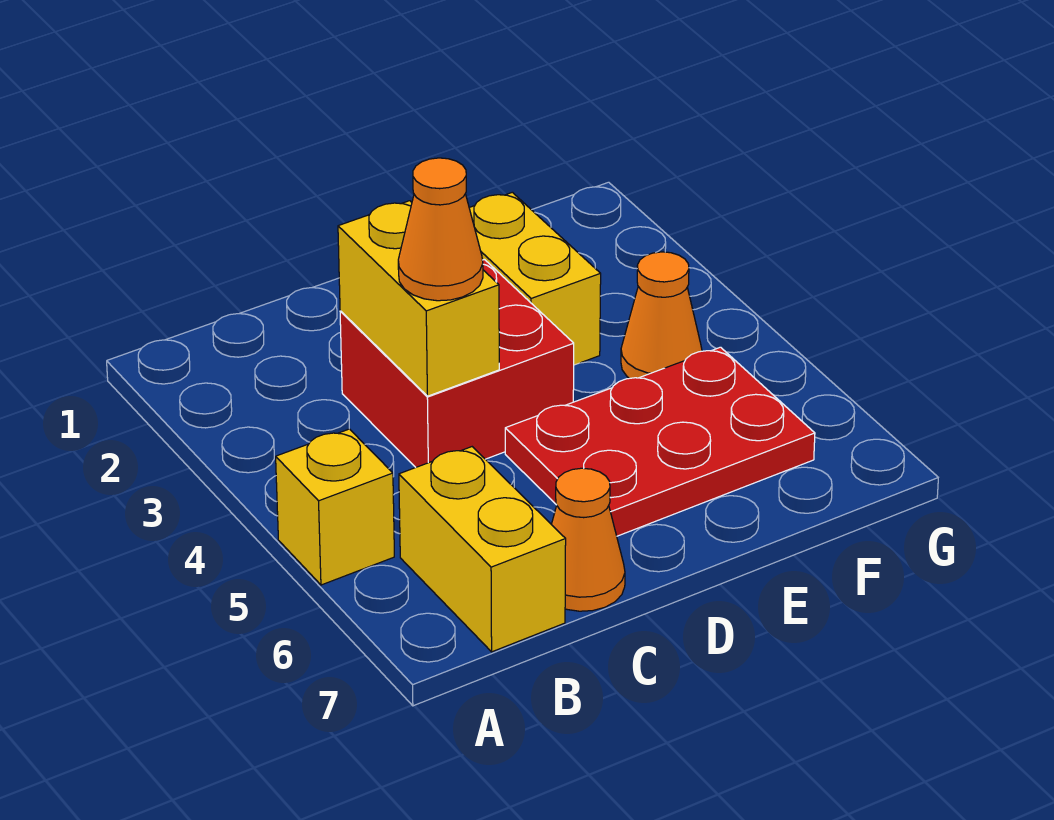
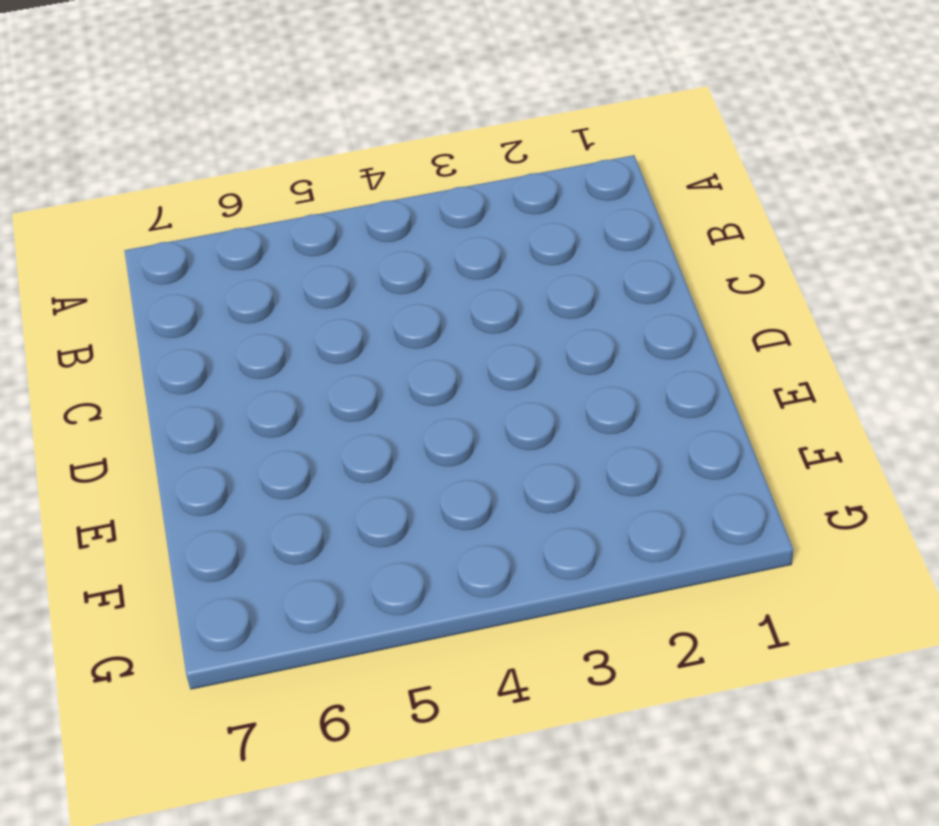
none -> yellow brick A5 level 1
none -> yellow brick B6:B7 level 1

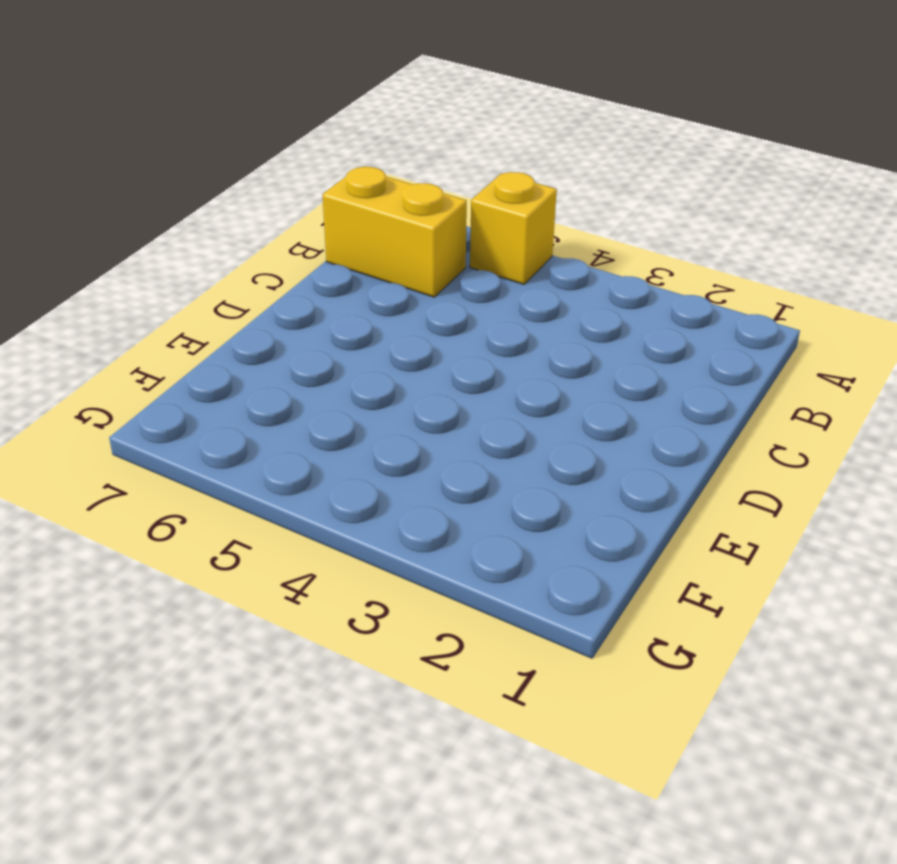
none -> red brick C3:D4 level 1
none -> orange cone C7 level 1

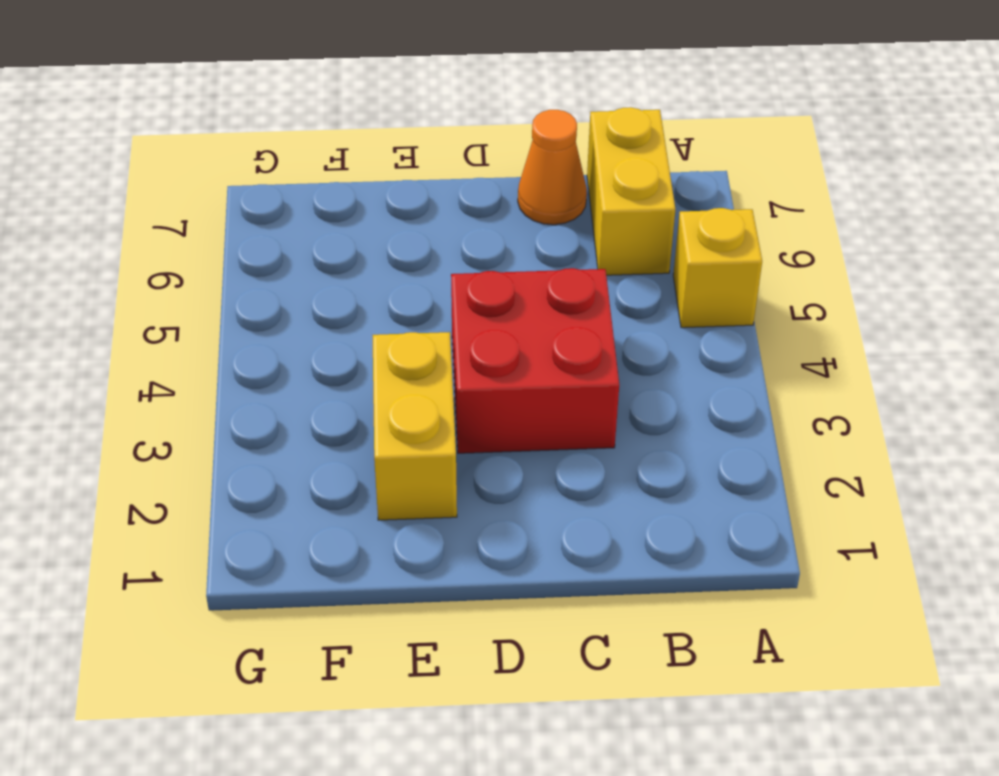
none -> red plate D5:F6 level 1
none -> orange cone F4 level 1

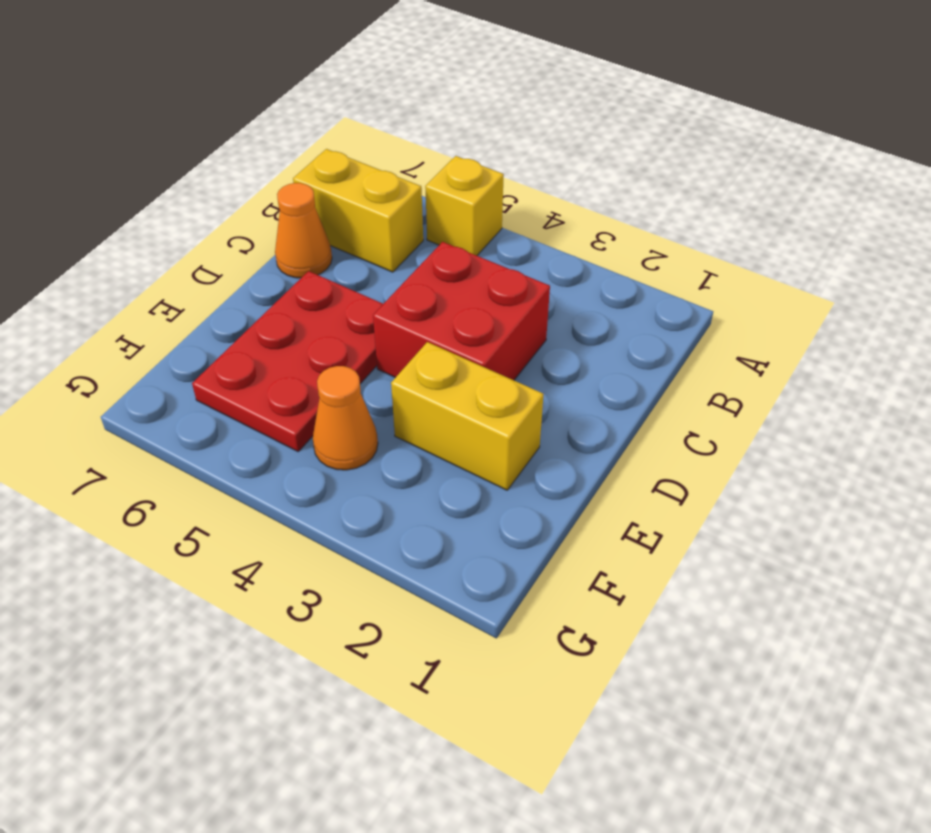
none -> yellow brick C3:C4 level 2
none -> orange cone C4 level 3

